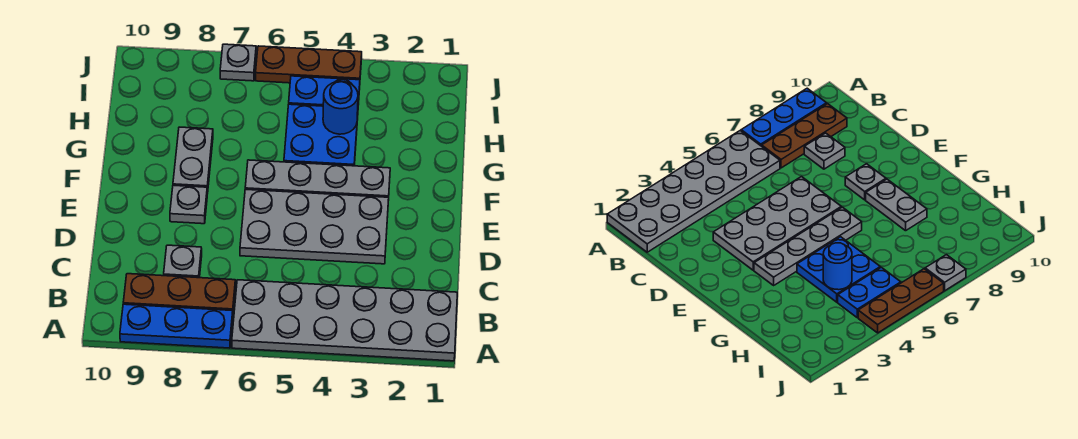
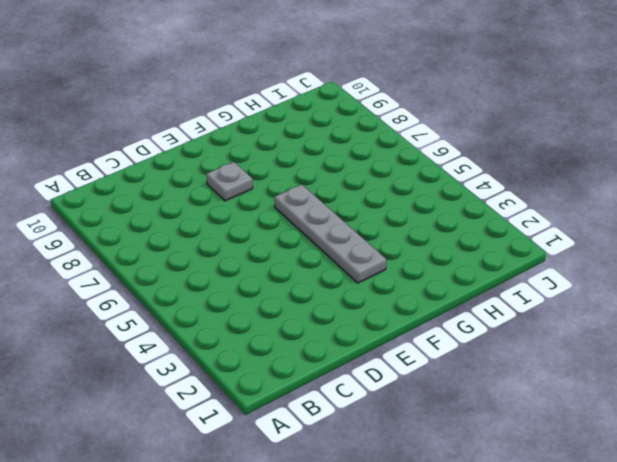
none -> grey plate A1:B6 level 1
none -> blue plate A7:A9 level 1
none -> brown plate B7:B9 level 1

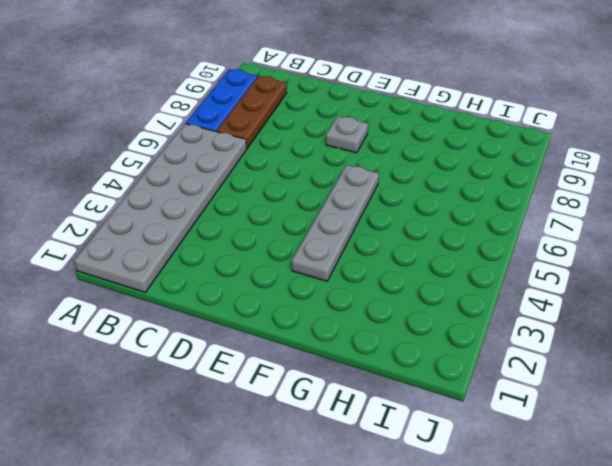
none -> grey plate C8 level 1
none -> grey plate D3:E6 level 1
none -> grey plate F8:G8 level 1

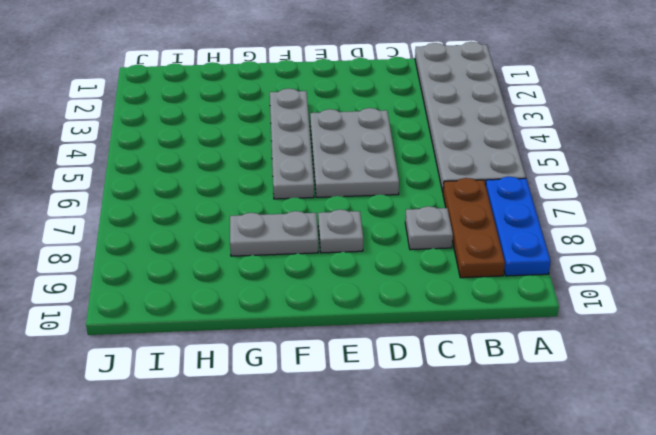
grey plate D4:E6 level 1 -> grey plate D3:E6 level 1
none -> blue plate G4:H5 level 1
none -> blue plate I4:I5 level 1
none -> brown plate J4:J6 level 1

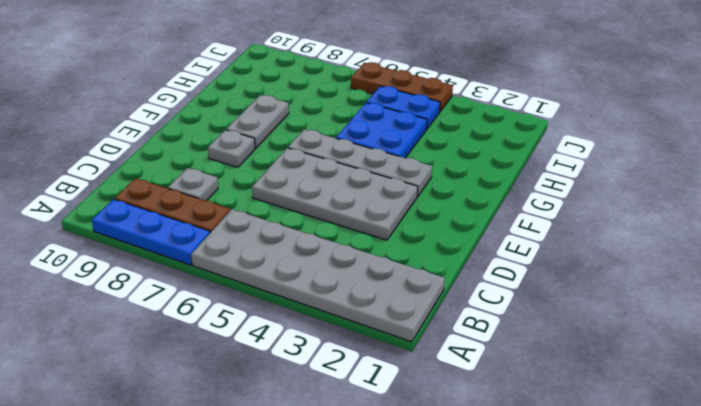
none -> grey plate J7 level 1
none -> blue round brick H4 level 2

